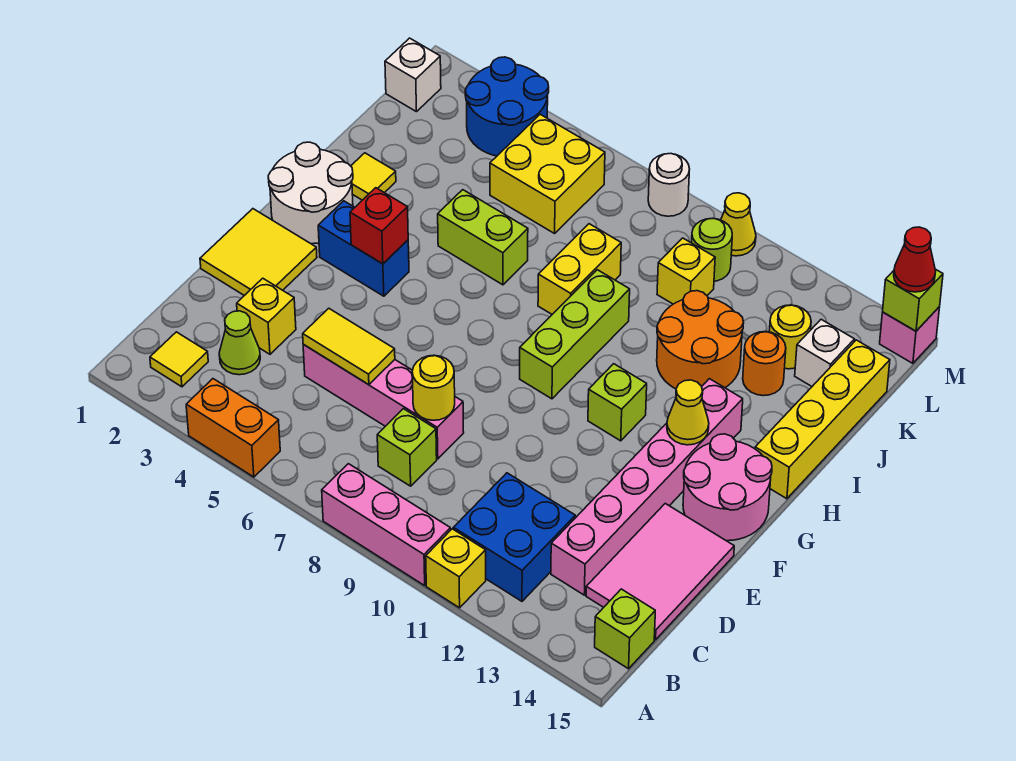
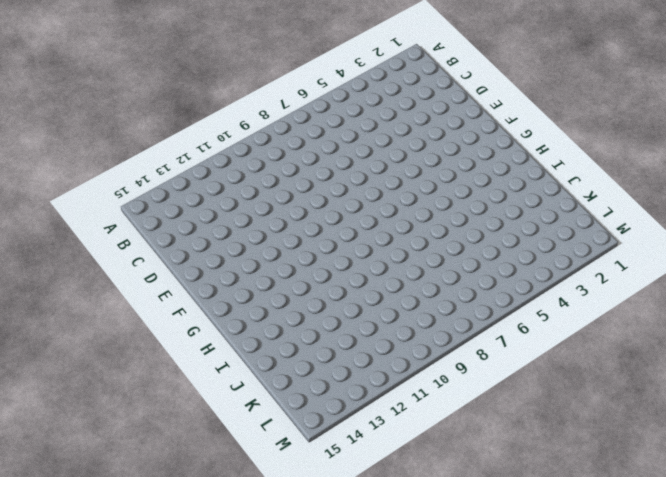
none -> orange brick A4:A5 level 1
none -> pink brick A8:A10 level 1
none -> yellow brick A11 level 1
none -> yellow tile B2 level 1

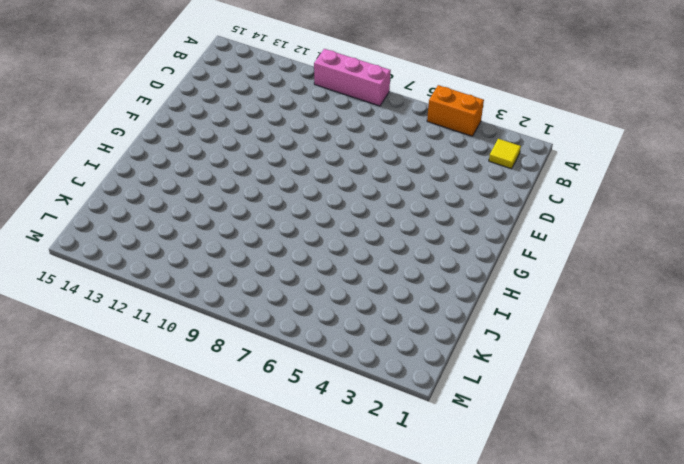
none -> yellow brick A11 level 1
none -> blue brick B11:C12 level 1
none -> lime brick B15 level 1
none -> lime cone C3 level 1

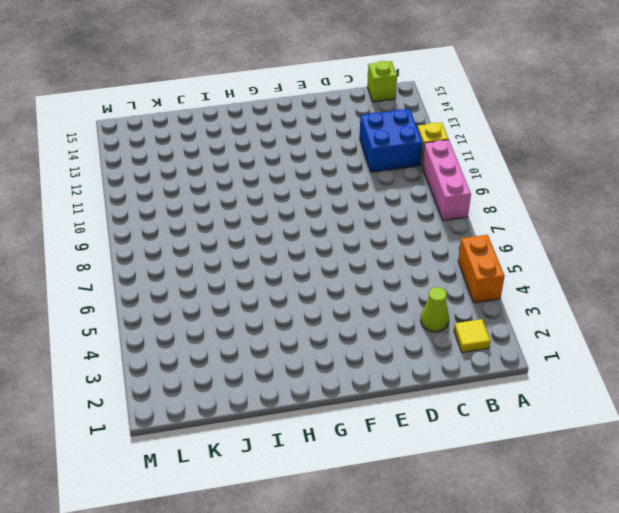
none -> lime brick C8 level 1
none -> pink brick C13:H13 level 1
none -> pink tile C14:E15 level 1
none -> yellow brick D3 level 1

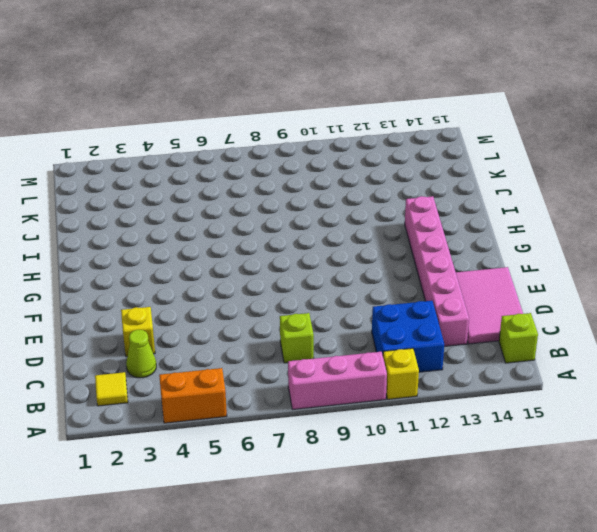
none -> pink brick D5:D8 level 1
none -> yellow tile E1:F2 level 1
none -> pink round brick F14:G15 level 1
none -> white round brick G1:H2 level 1

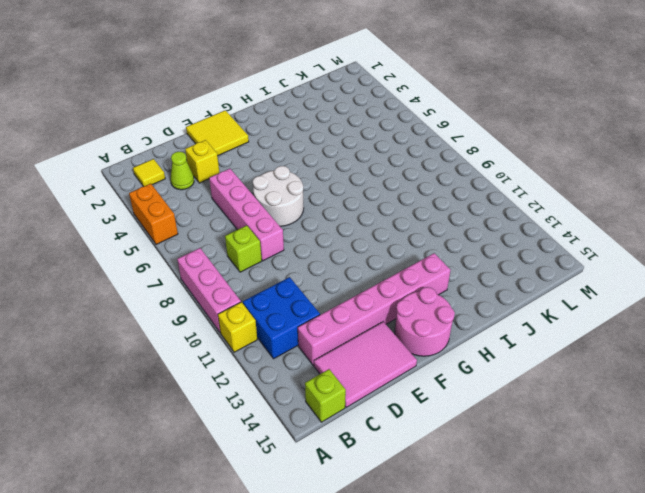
white round brick E6:F7 level 1 -> white round brick G1:H2 level 1
none -> blue brick G3:G4 level 1
none -> lime brick G9:I9 level 1
none -> lime brick G11 level 1
none -> yellow brick H15:K15 level 1

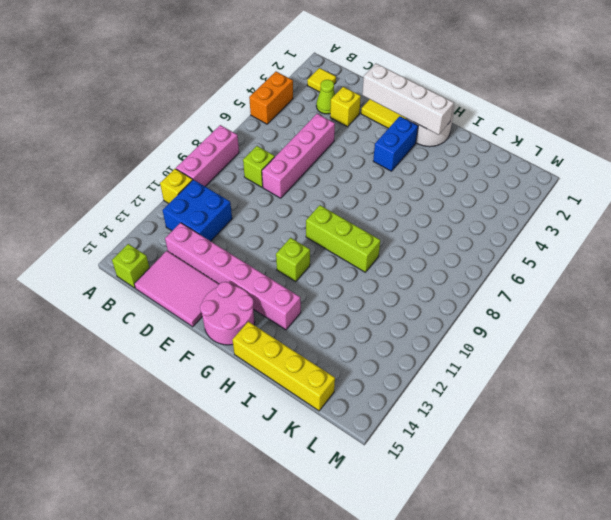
white brick E2:H2 level 2 -> none
none -> yellow tile I2 level 1
none -> lime brick I5:I6 level 1
none -> yellow brick I8:J8 level 1
none -> orange round brick I11:J12 level 1

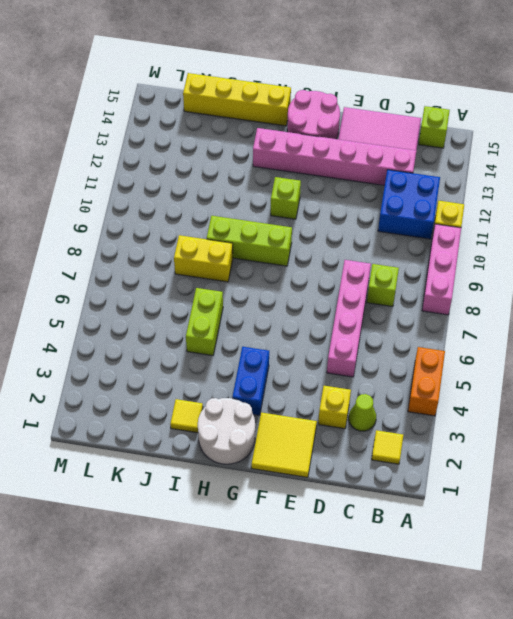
none -> orange round brick I11:J12 level 1
none -> orange round brick J13 level 1
none -> yellow brick K5:L6 level 1
none -> yellow brick K10 level 1

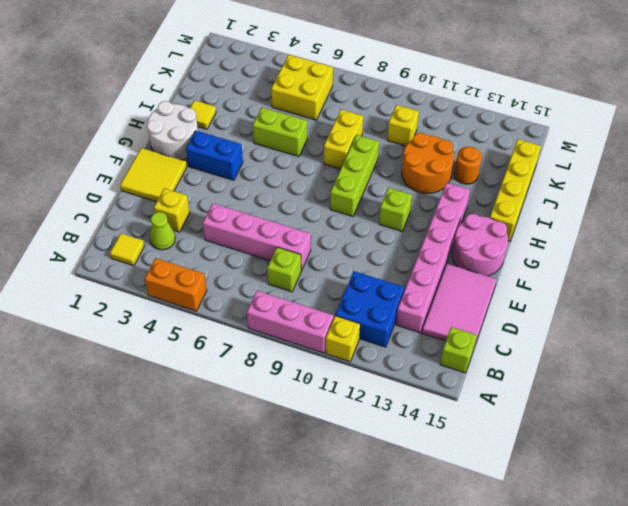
none -> yellow round brick K13 level 1
none -> white brick K14 level 1
none -> white brick L1 level 1
none -> blue round brick L3:M4 level 1

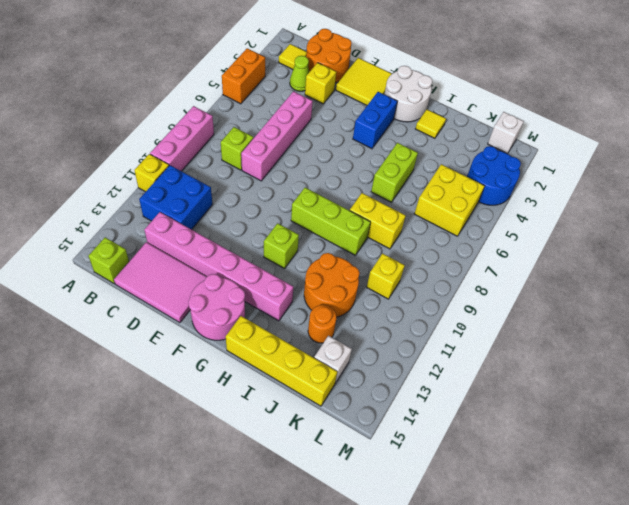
orange round brick C1:D2 level 1 -> none
none -> yellow round brick K13 level 1
none -> lime round brick L10 level 1
none -> white round brick M8 level 1
none -> yellow cone M10 level 1

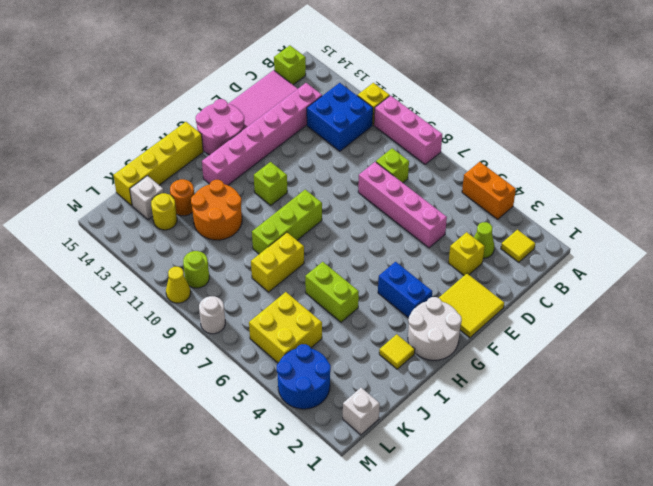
none -> yellow brick K10 level 1
none -> pink brick M15 level 1
none -> yellow tile D5:D6 level 2
none -> yellow round brick D8 level 2

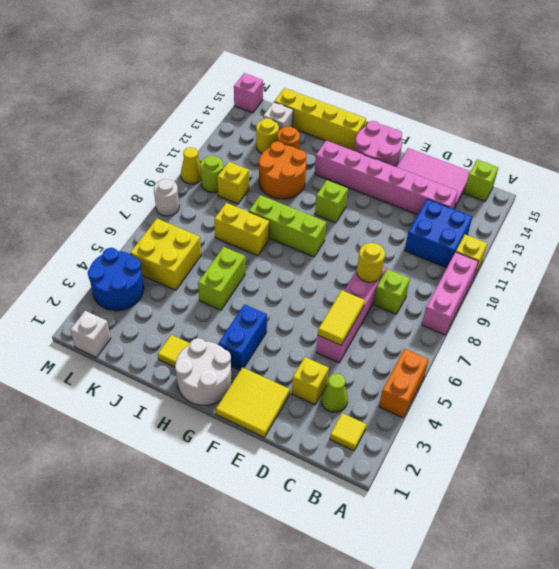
none -> red brick G4 level 2
none -> yellow cone G13 level 2
none -> lime brick M15 level 2
none -> red cone M15 level 3

